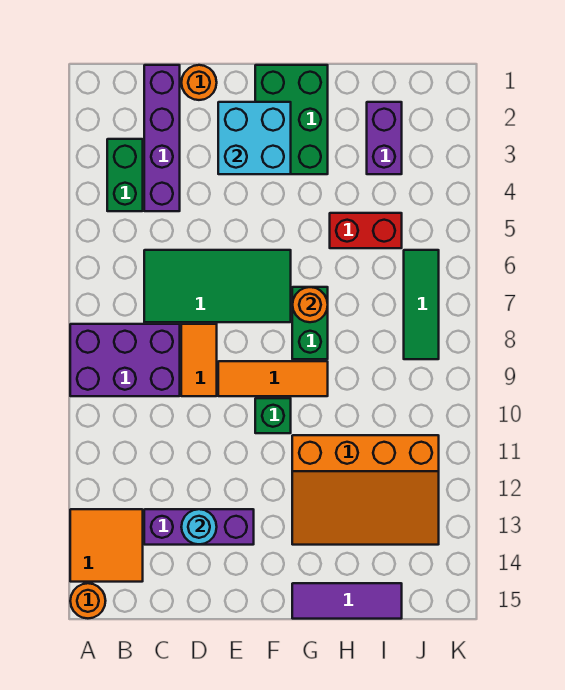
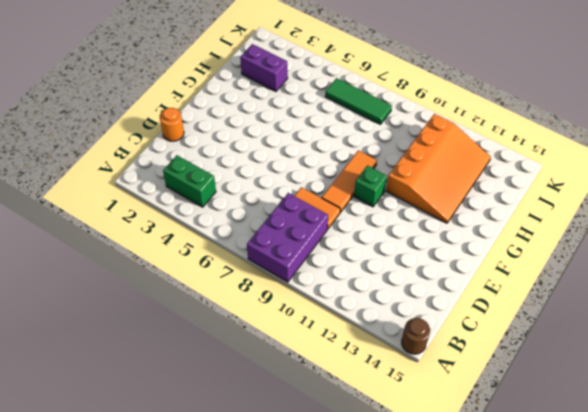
brown round brick A15 level 1 -> orange round brick A15 level 1
none -> orange tile A13:B14 level 1
none -> purple brick C1:C4 level 1
none -> green tile C6:F7 level 1

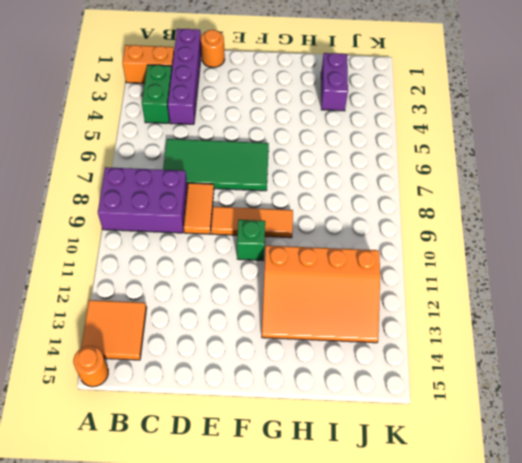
orange brick A2:B2 level 1 -> none
none -> purple brick C13:E13 level 1
none -> green brick F1:G3 level 1
none -> green brick G7:G8 level 1

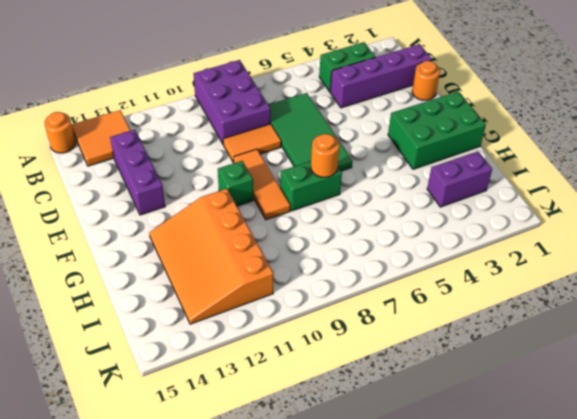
none -> purple tile G15:I15 level 1
none -> red brick H5:I5 level 1
none -> green tile J6:J8 level 1

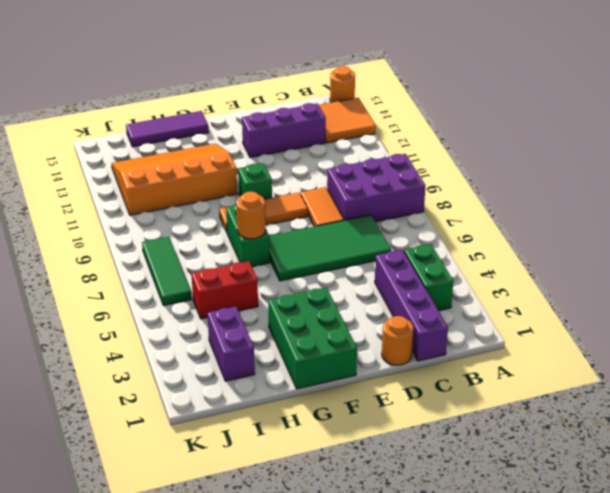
none -> cyan round brick D13 level 2
none -> cyan brick E2:F3 level 2

